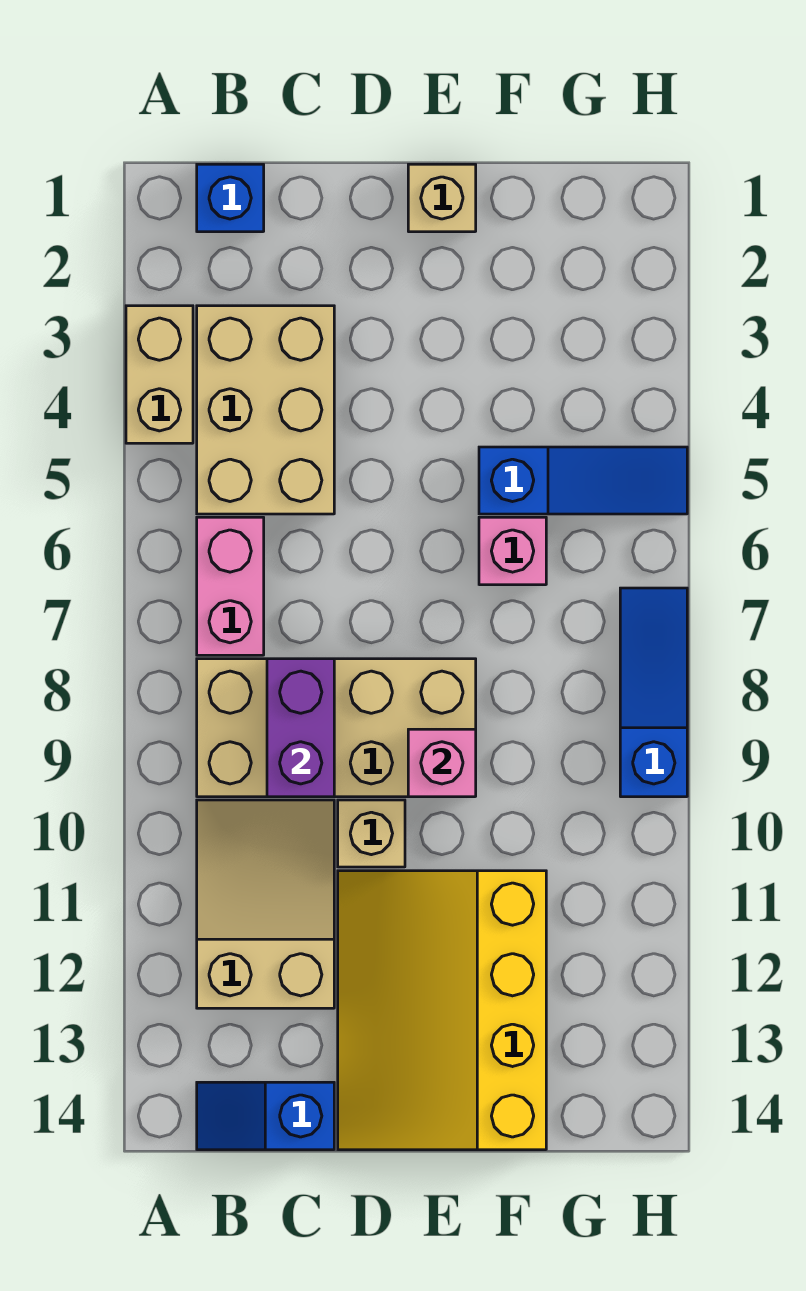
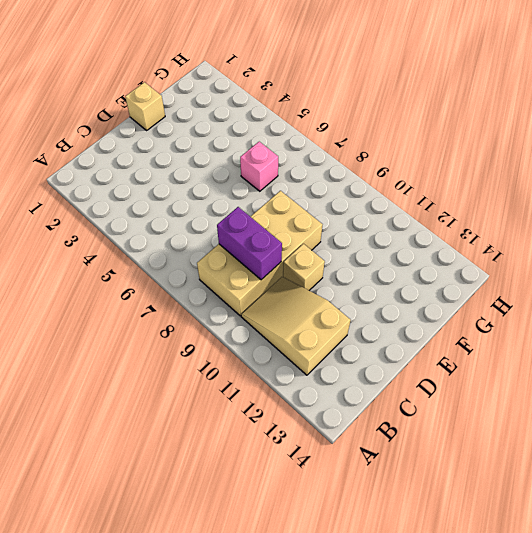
none -> tan brick A3:A4 level 1
none -> blue brick B1 level 1
none -> tan brick B3:C5 level 1

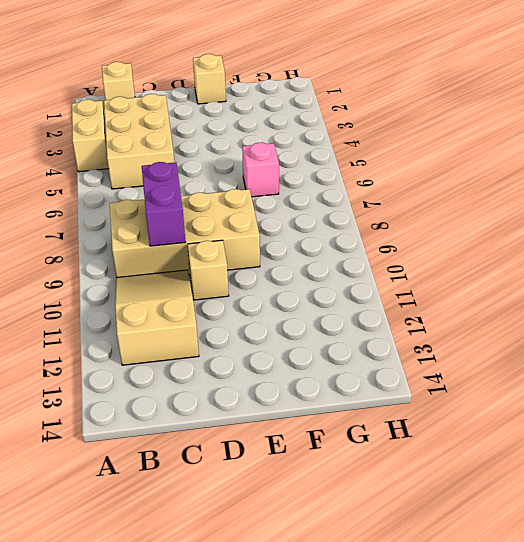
tan brick B1 level 1 -> blue brick B1 level 1
none -> pink brick B6:B7 level 1
none -> blue slope B14:C14 level 1 top C
none -> yellow slope D11:F14 level 1 top F

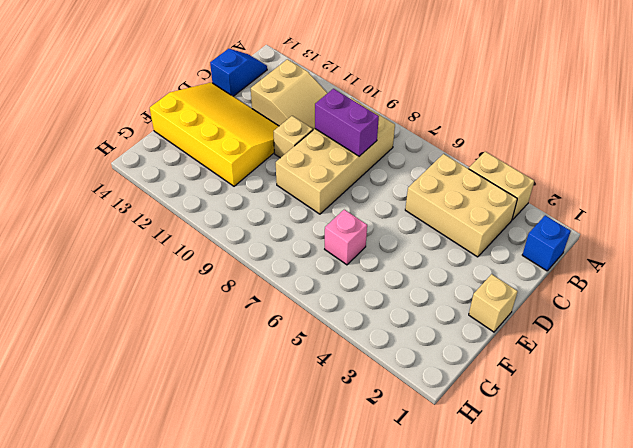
none -> pink brick B6:B7 level 1
none -> blue slope F5:H5 level 1 top F
none -> blue slope H7:H9 level 1 top 9

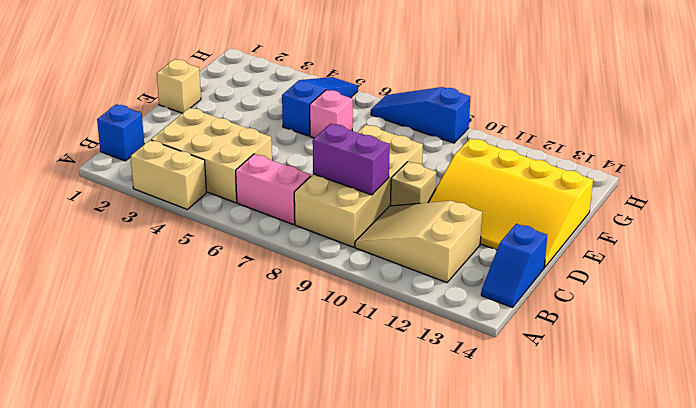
none -> pink brick E9 level 2

